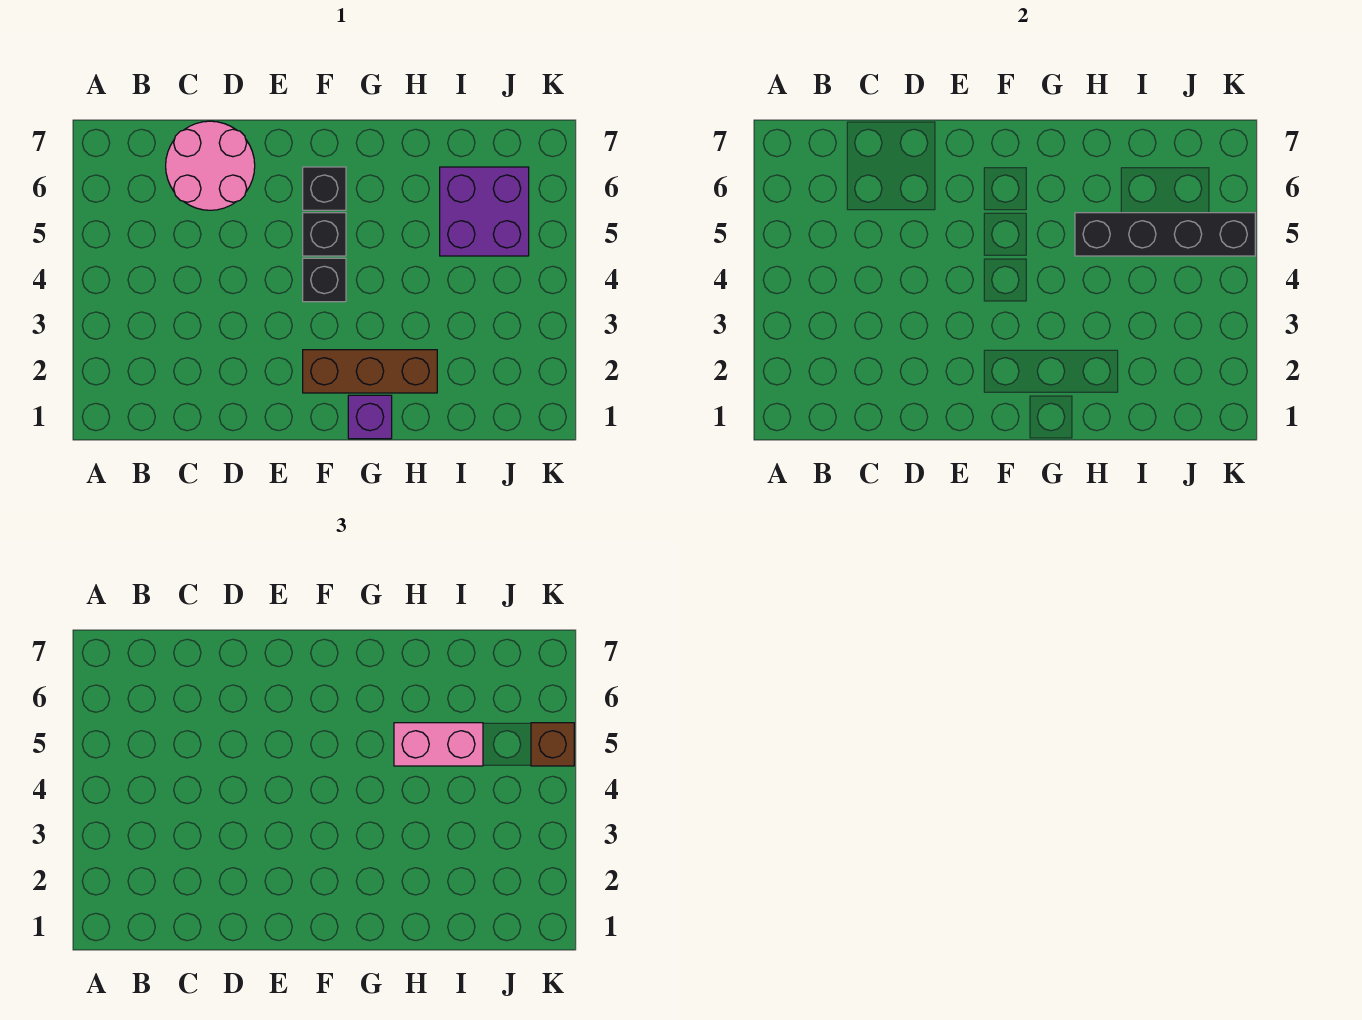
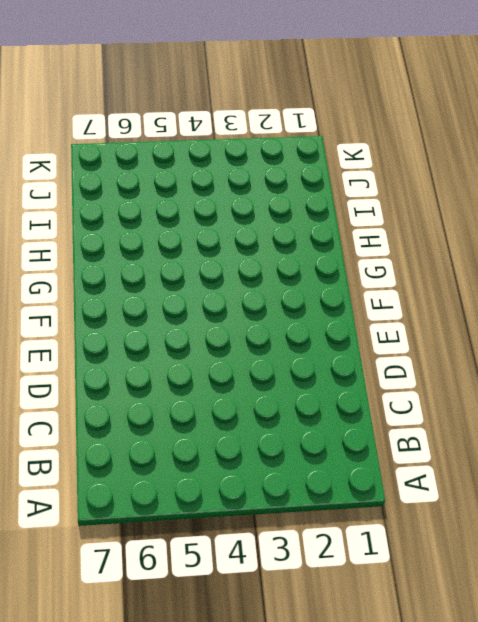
none -> pink round brick C6:D7 level 1
none -> brown brick F2:H2 level 1

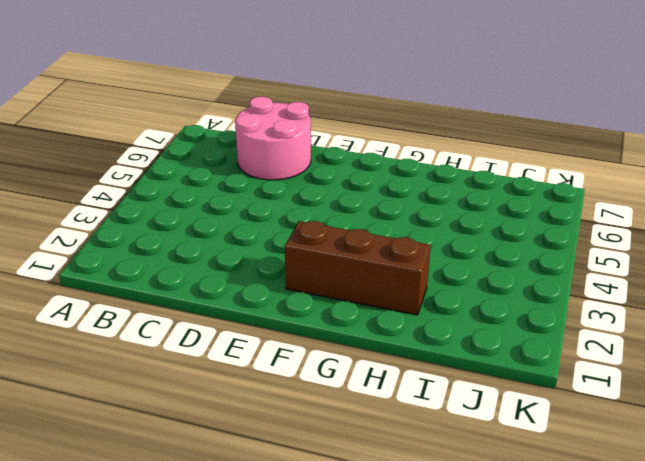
none -> black brick F4 level 1
none -> black brick F5 level 1

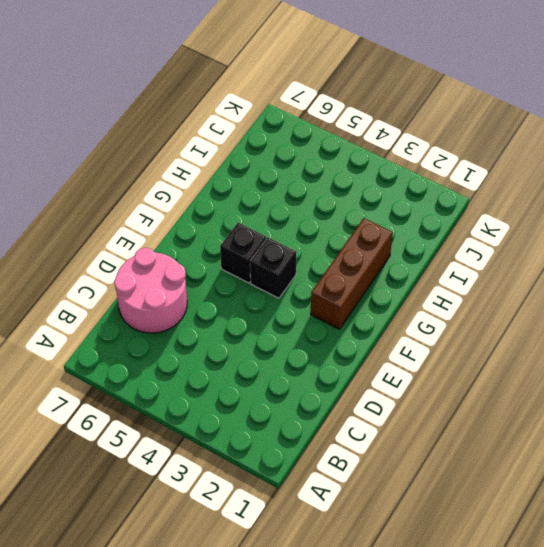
none -> black brick F6 level 1
none -> purple brick G1 level 1

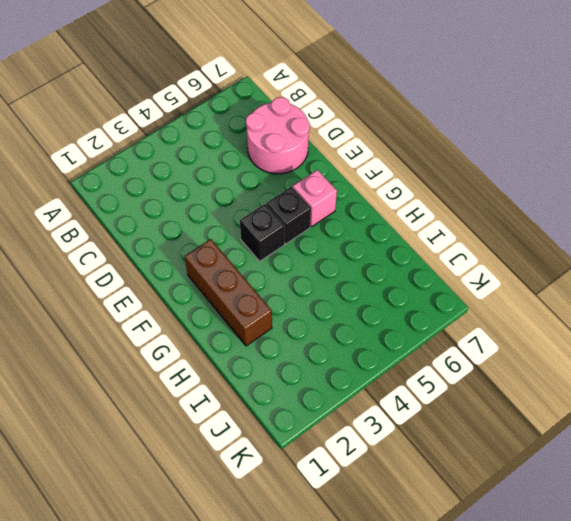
pink brick F6 level 1 -> black brick F6 level 1
none -> purple brick G1 level 1
none -> purple brick I5:J6 level 1

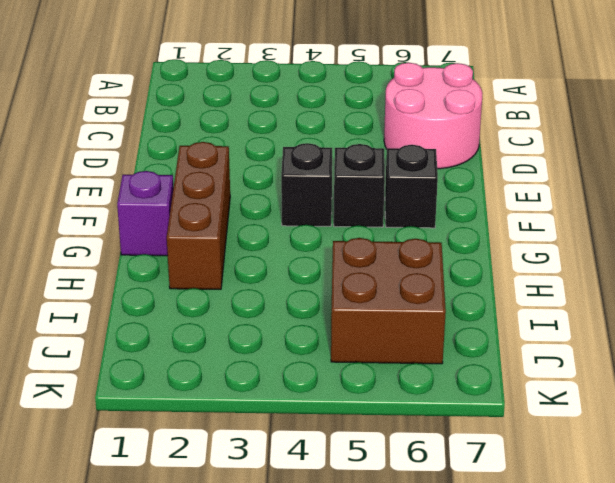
brown brick I5:J6 level 1 -> purple brick I5:J6 level 1
none -> black brick H5:K5 level 2
none -> pink brick H5:I5 level 3

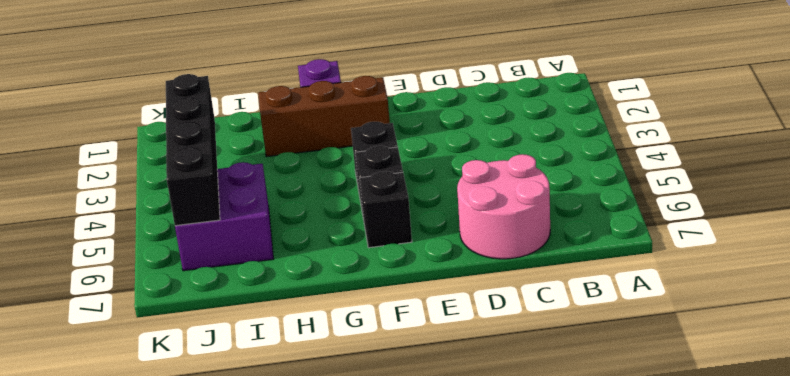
black brick J3:J6 level 2 -> black brick H5:K5 level 2
none -> pink brick H5:I5 level 3
none -> brown brick K5 level 3

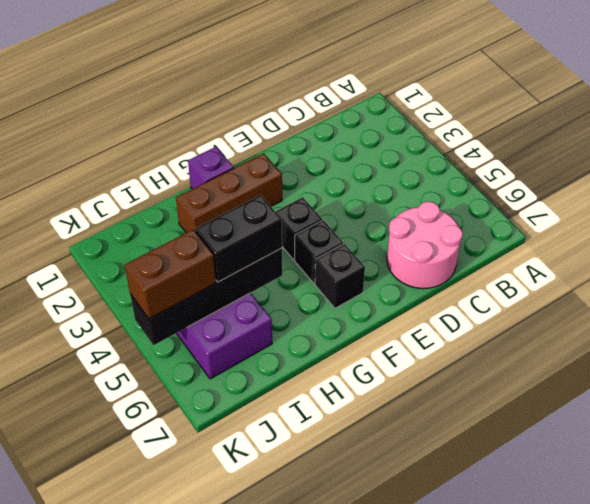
black brick H5:I5 level 3 -> pink brick H5:I5 level 3
brown brick J5:K5 level 3 -> brown brick K5 level 3

